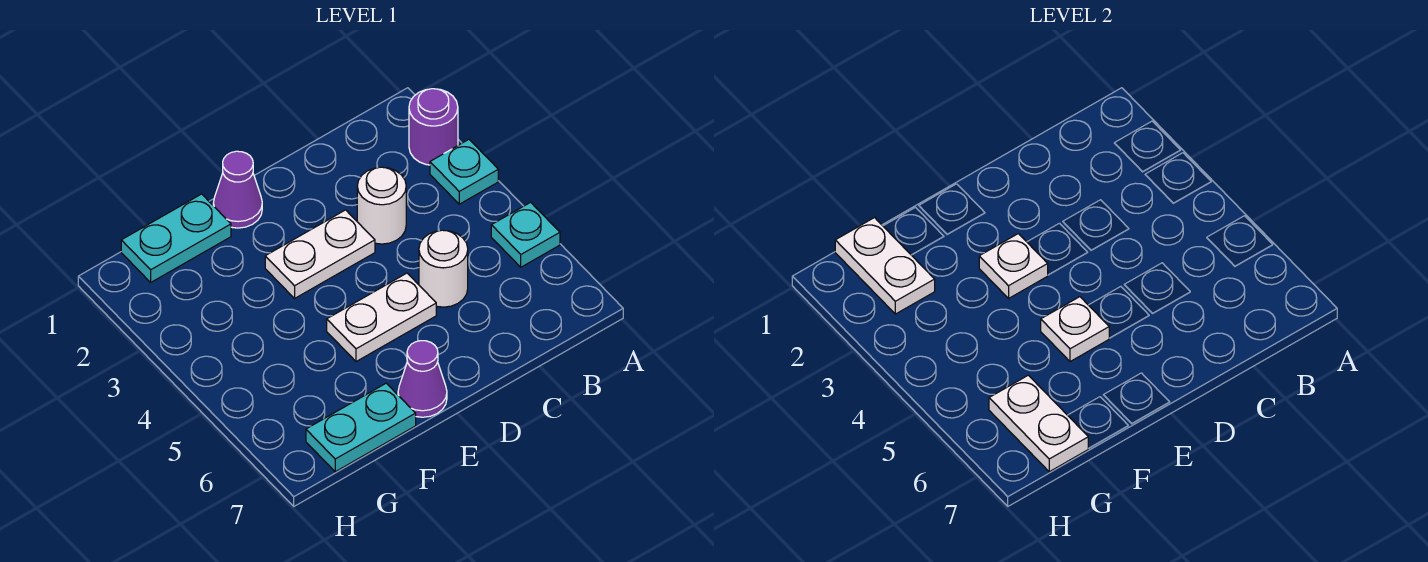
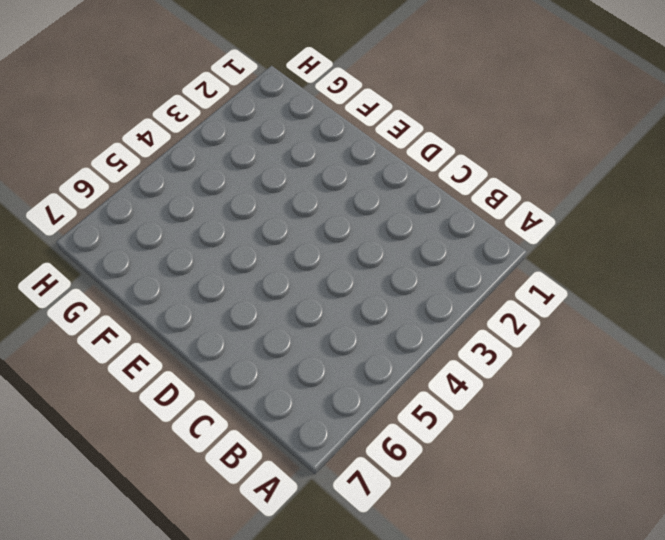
none -> purple round brick A2 level 1
none -> cyan plate A3 level 1
none -> cyan plate A5 level 1

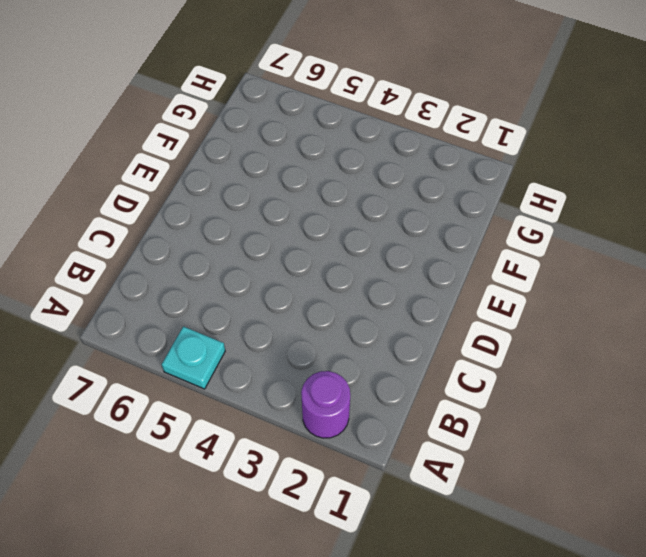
none -> cyan plate A3 level 1
none -> white round brick C3 level 1
none -> white round brick C5 level 1

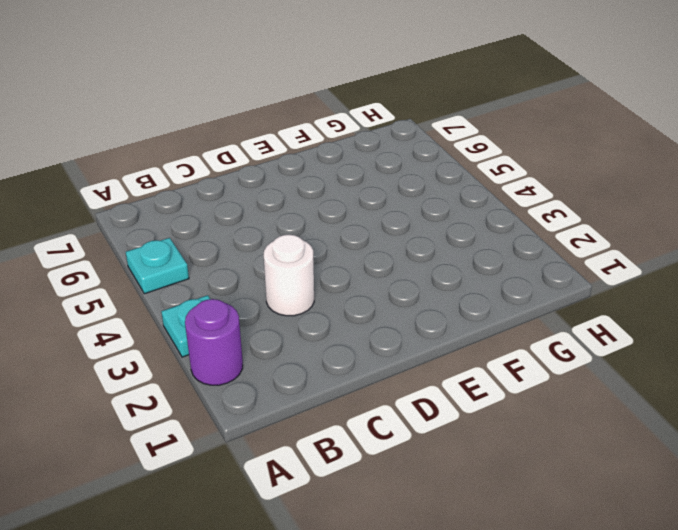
none -> white round brick C5 level 1
none -> white plate D3:E3 level 1
none -> white plate D5:E5 level 1

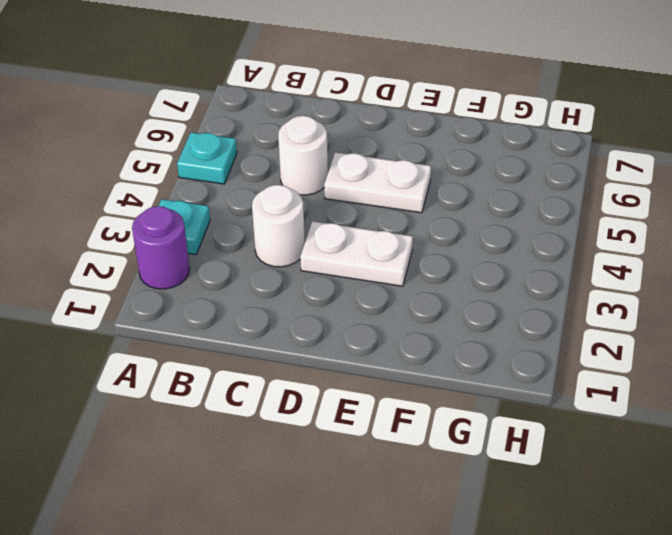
none -> purple cone E1 level 1
none -> purple cone E7 level 1
none -> cyan plate F1:G1 level 1

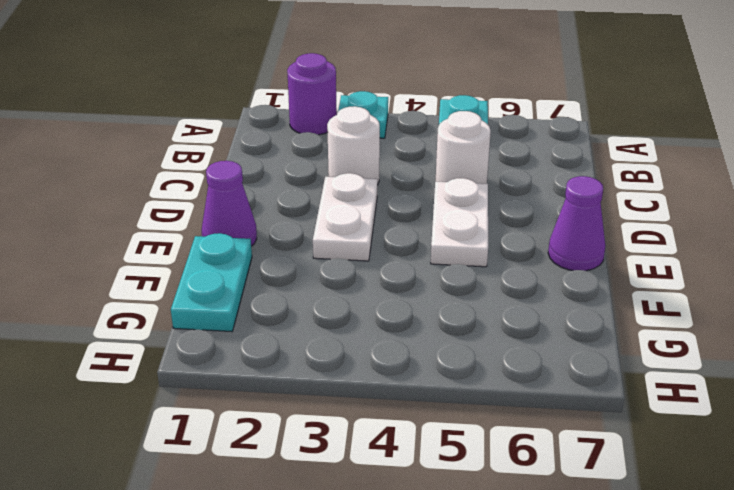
none -> cyan plate F7:G7 level 1
none -> white plate E3 level 2
none -> white plate E5 level 2

